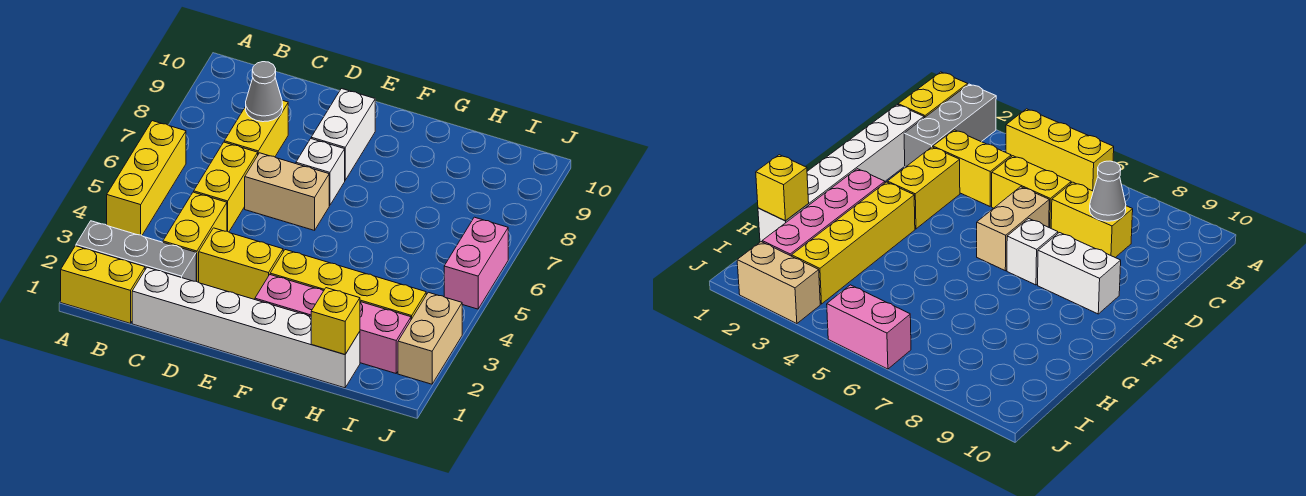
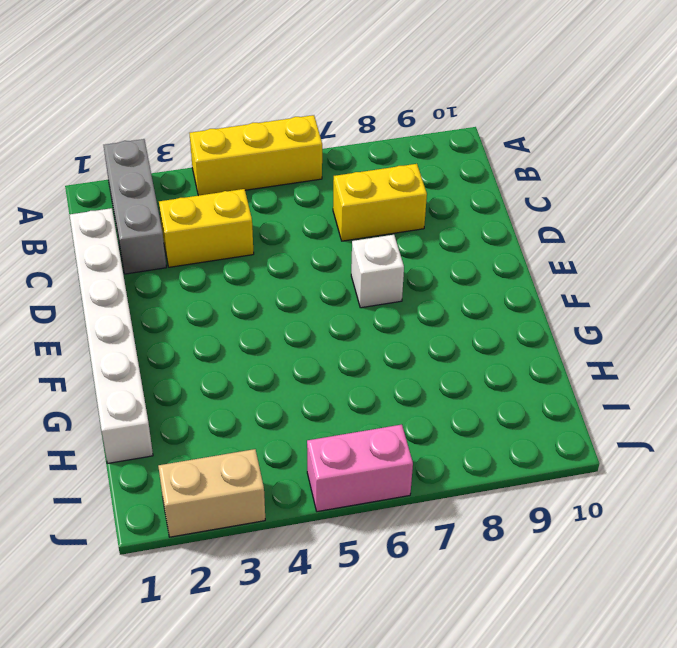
none -> yellow brick A1:B1 level 1
none -> yellow brick C5:C6 level 1
none -> yellow brick D3:E3 level 1

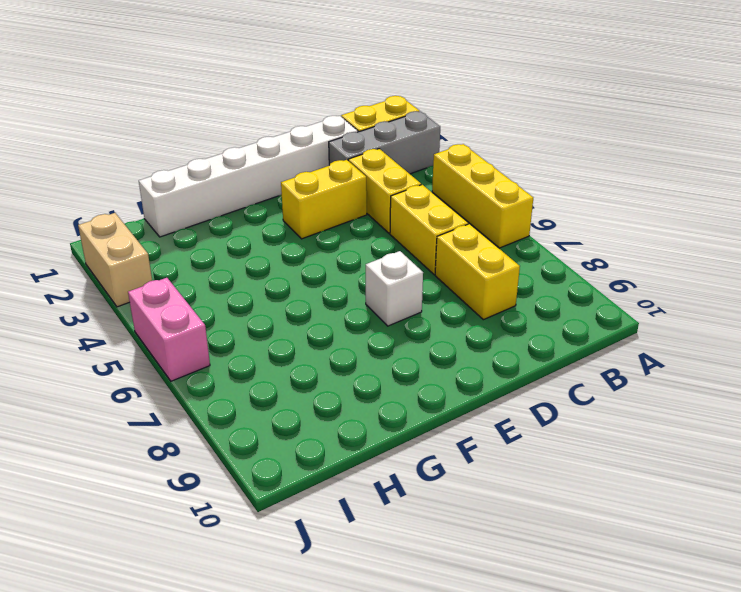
none -> tan brick D6:E6 level 1
none -> white brick E8:E9 level 1
none -> pink brick F2:I2 level 1

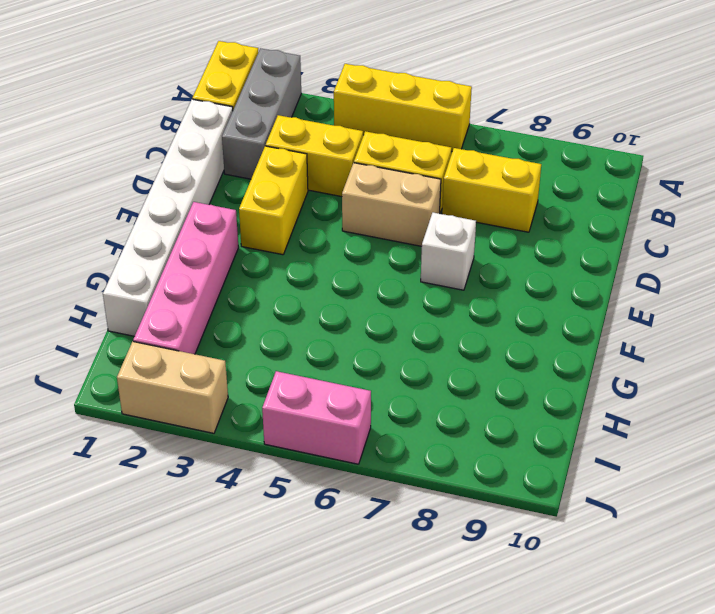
tan brick D5:D6 level 1 -> tan brick D6:E6 level 1
none -> white brick E8:E9 level 1
none -> yellow brick F3:I3 level 1
none -> grey cone C8 level 2

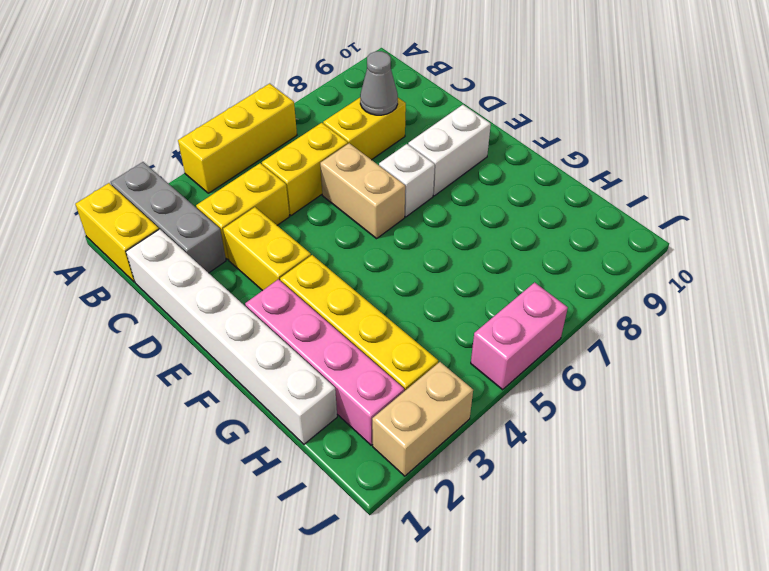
none -> yellow brick H1 level 2

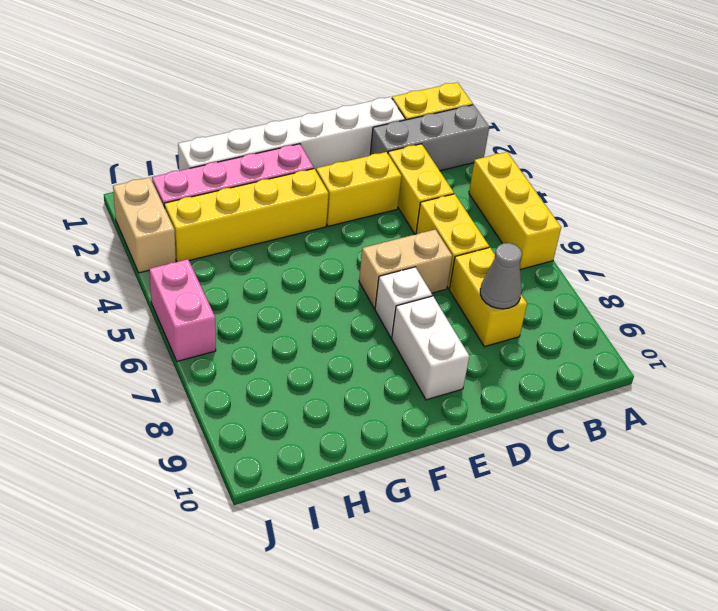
none -> yellow brick H1 level 2

